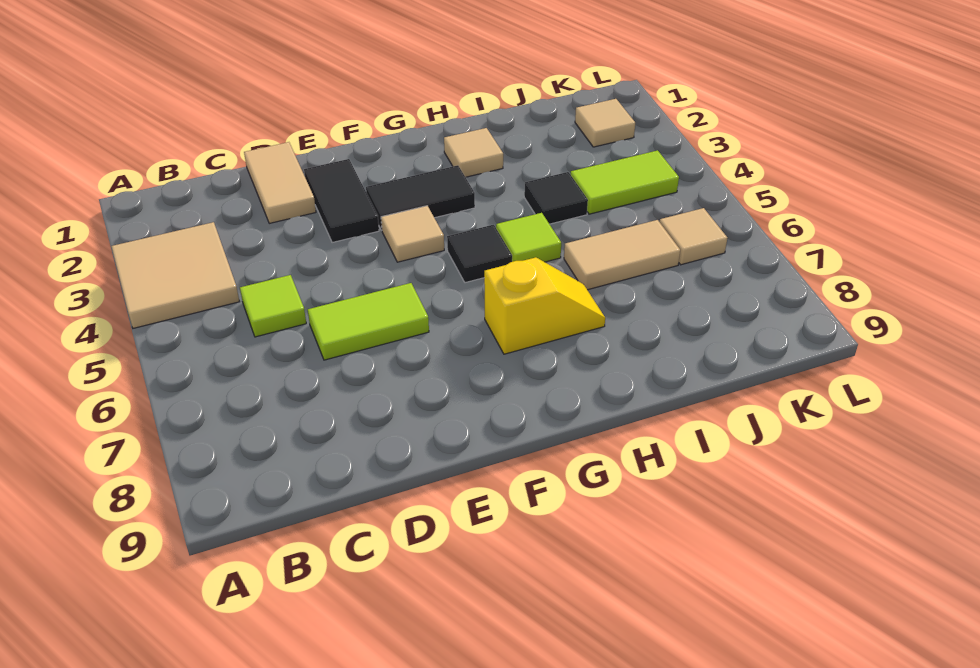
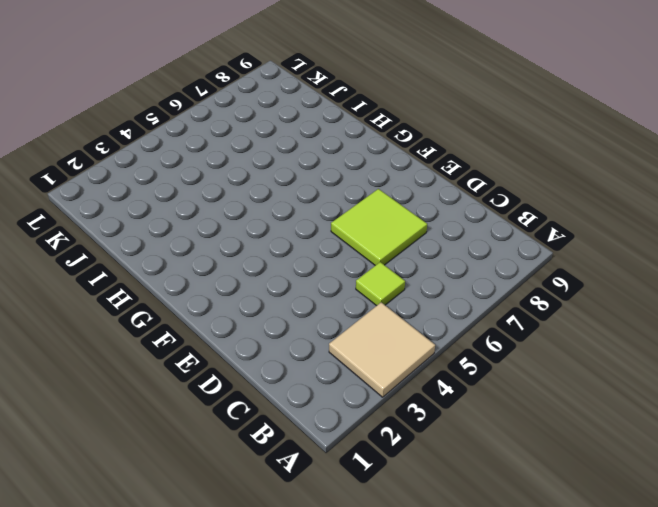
lime tile D6:E7 level 1 -> lime tile D6:E6 level 1
none -> tan tile D1:D2 level 1
none -> black tile E2:E3 level 1
none -> black tile F3:G3 level 1

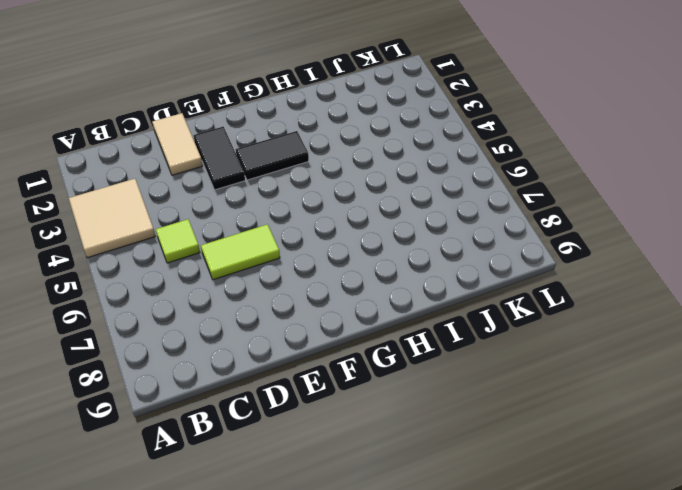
none -> tan tile F4 level 1
none -> black tile G5 level 1
none -> yellow slope G7:H7 level 1 top G

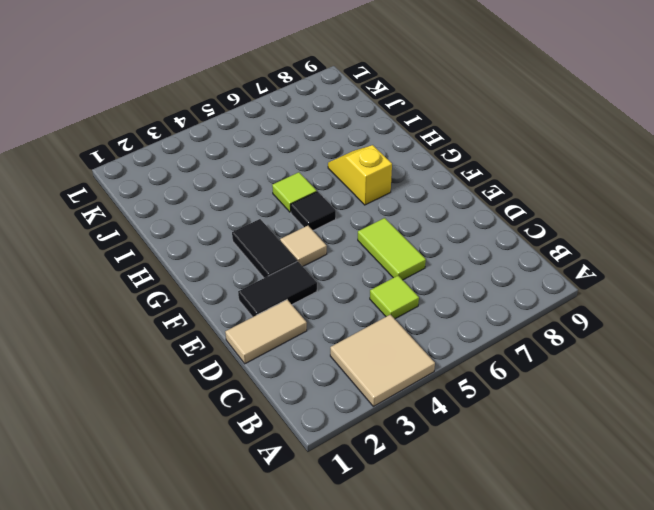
none -> tan tile H2 level 1
none -> black tile I4 level 1
none -> tan tile I6:J6 level 1

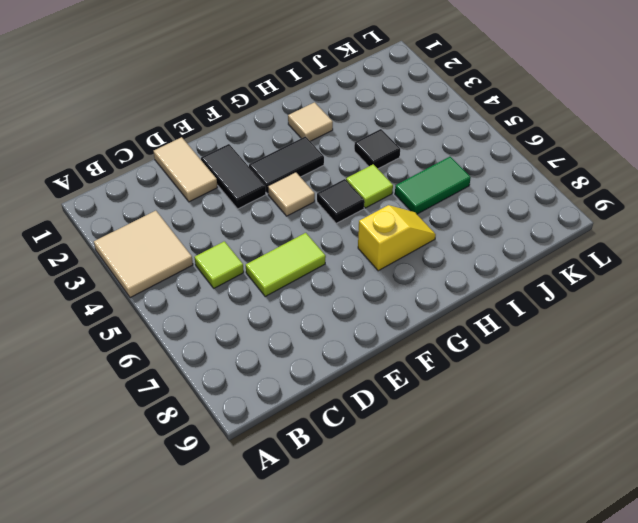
green tile I6:J6 level 1 -> tan tile I6:J6 level 1
none -> lime tile J4:K4 level 1
none -> tan tile K2 level 1
none -> tan tile K6 level 1

